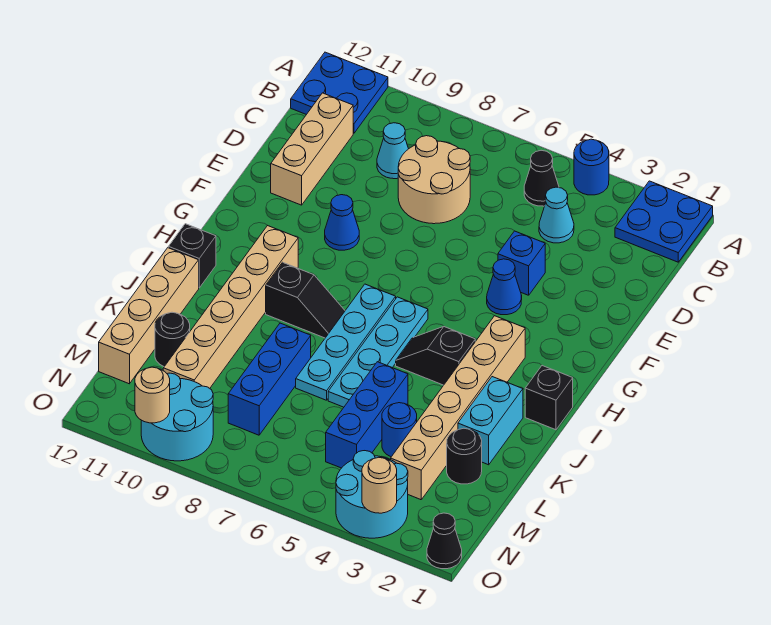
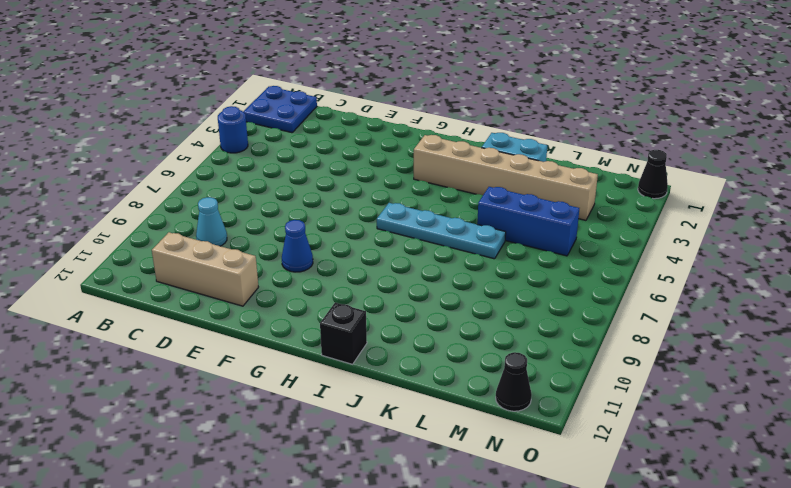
black cone N12 level 1 -> black cone B5 level 1
none -> blue plate A11:B12 level 1
none -> cyan cone C4 level 1
none -> tan round brick C7:D8 level 1
none -> blue brick E4 level 1

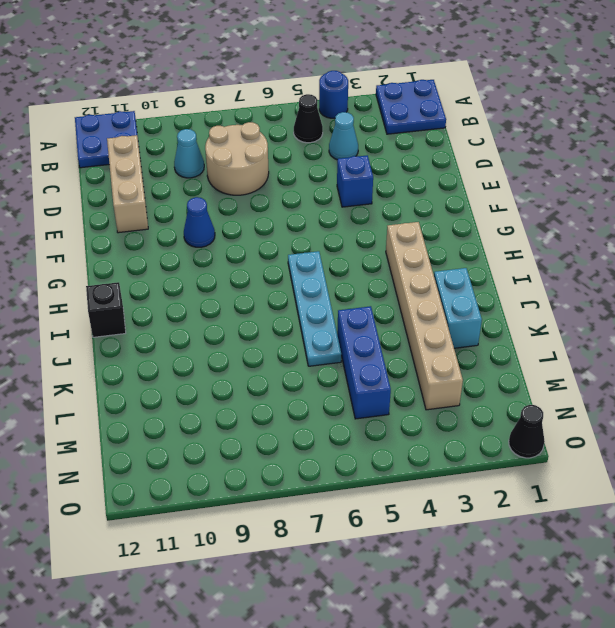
none -> blue cone F4 level 1
none -> cyan plate H7:K7 level 1
none -> tan brick H10:M10 level 1
none -> black brick I1 level 1

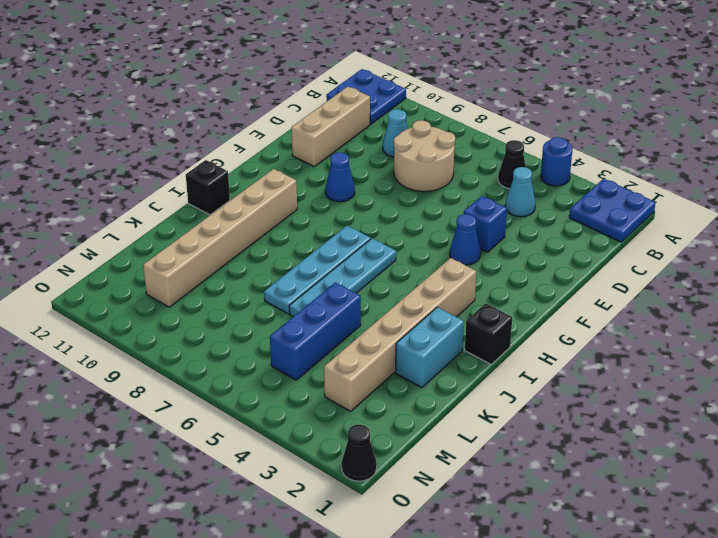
none -> black slope I4:I5 level 1 top 4
none -> black slope I8:I9 level 1 top 9
none -> tan brick J12:M12 level 1
none -> blue brick K8:M8 level 1

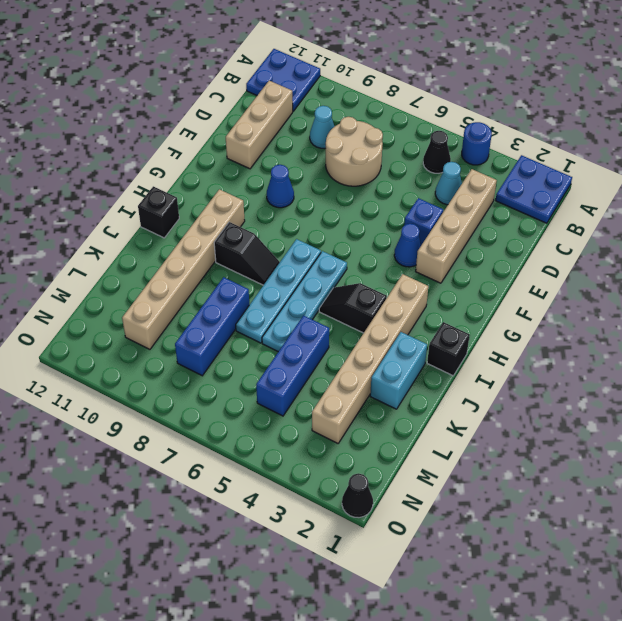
tan brick C3:F3 level 1 -> tan brick J12:M12 level 1
none -> black round brick L2 level 1
none -> blue round brick L4 level 1
none -> black round brick L11 level 1
none -> cyan round brick N3:O4 level 1

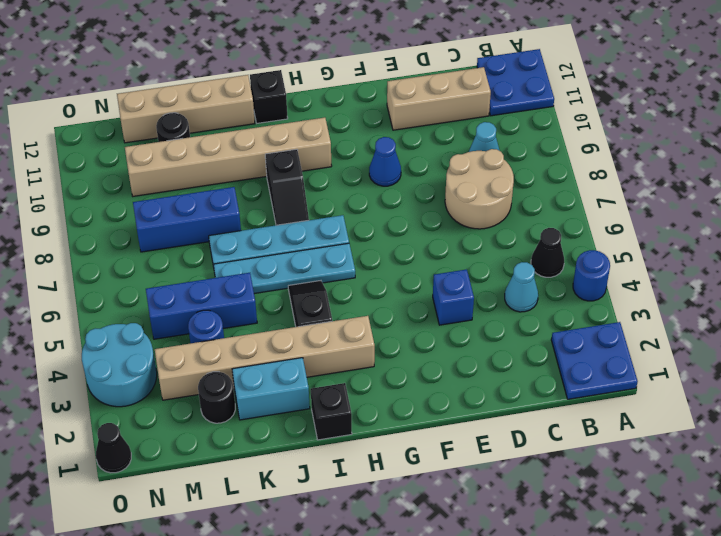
none -> blue cone F4 level 1
none -> cyan round brick N9:O10 level 1
none -> tan round brick O3 level 2
none -> tan round brick O10 level 2

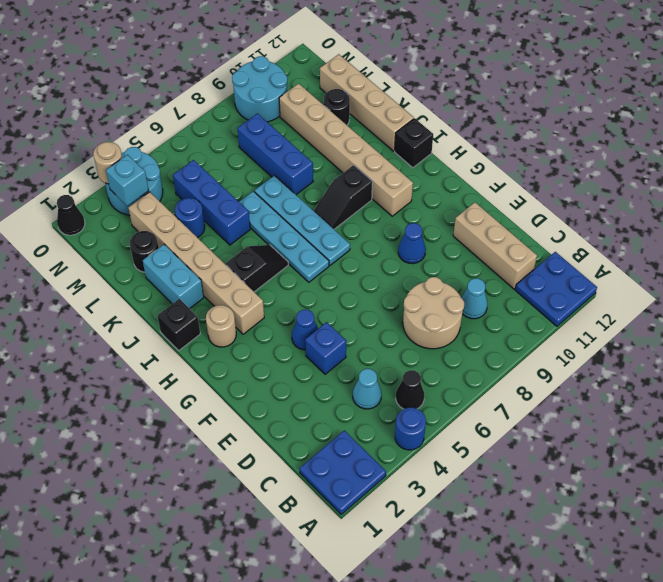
tan round brick H2 level 1 -> tan round brick O10 level 2
cyan brick N3 level 2 -> none

